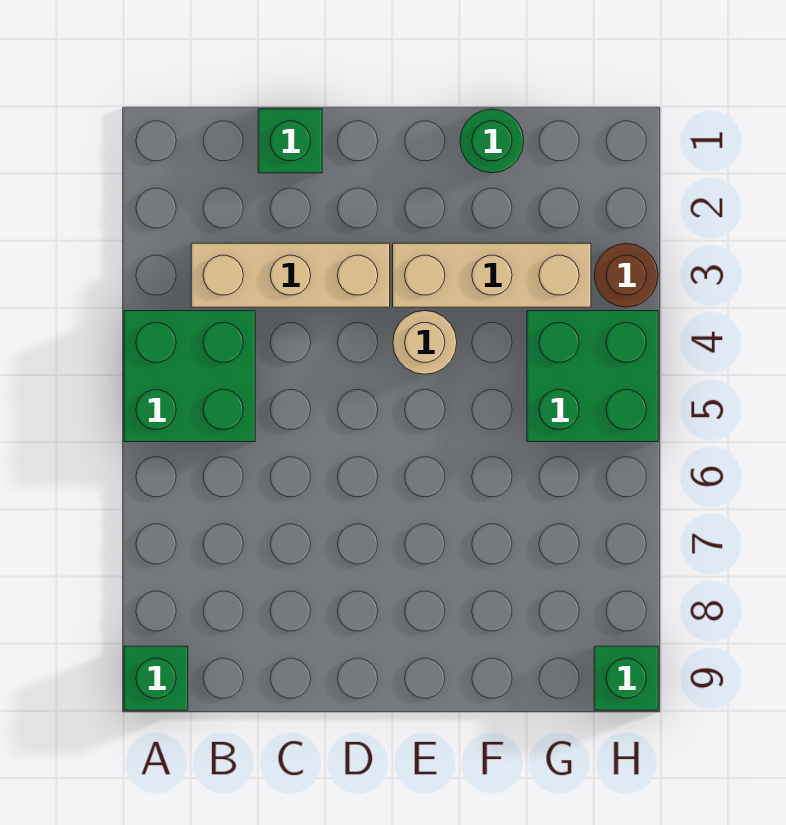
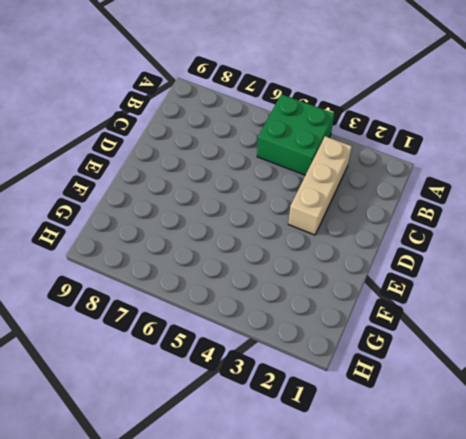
none -> green brick A9 level 1
none -> green brick C1 level 1

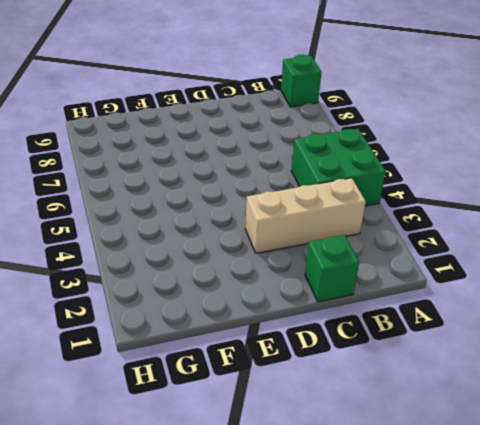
none -> tan brick E3:G3 level 1
none -> tan round brick E4 level 1

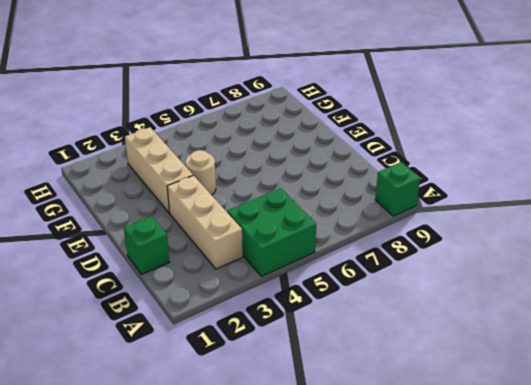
none -> green round brick F1 level 1
none -> green brick G4:H5 level 1

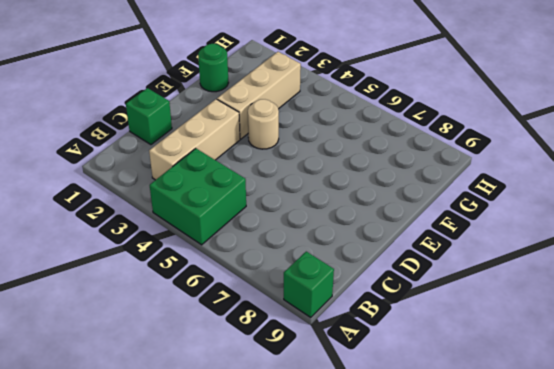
none -> green brick G4:H5 level 1
none -> brown round brick H3 level 1

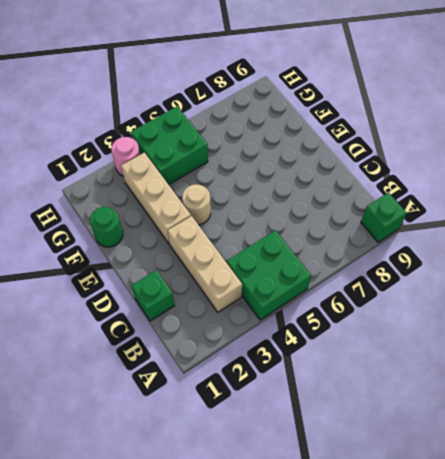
pink round brick H3 level 1 -> brown round brick H3 level 1
none -> green brick H9 level 1

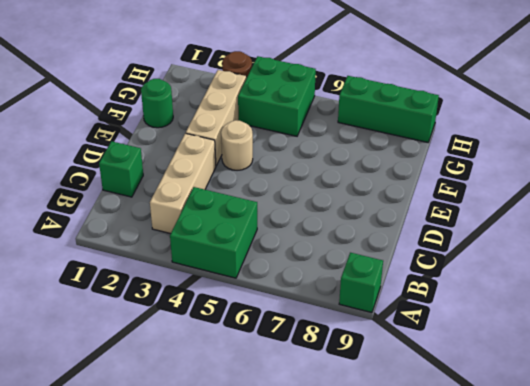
green brick H7:H9 level 1 -> green brick H9 level 1

